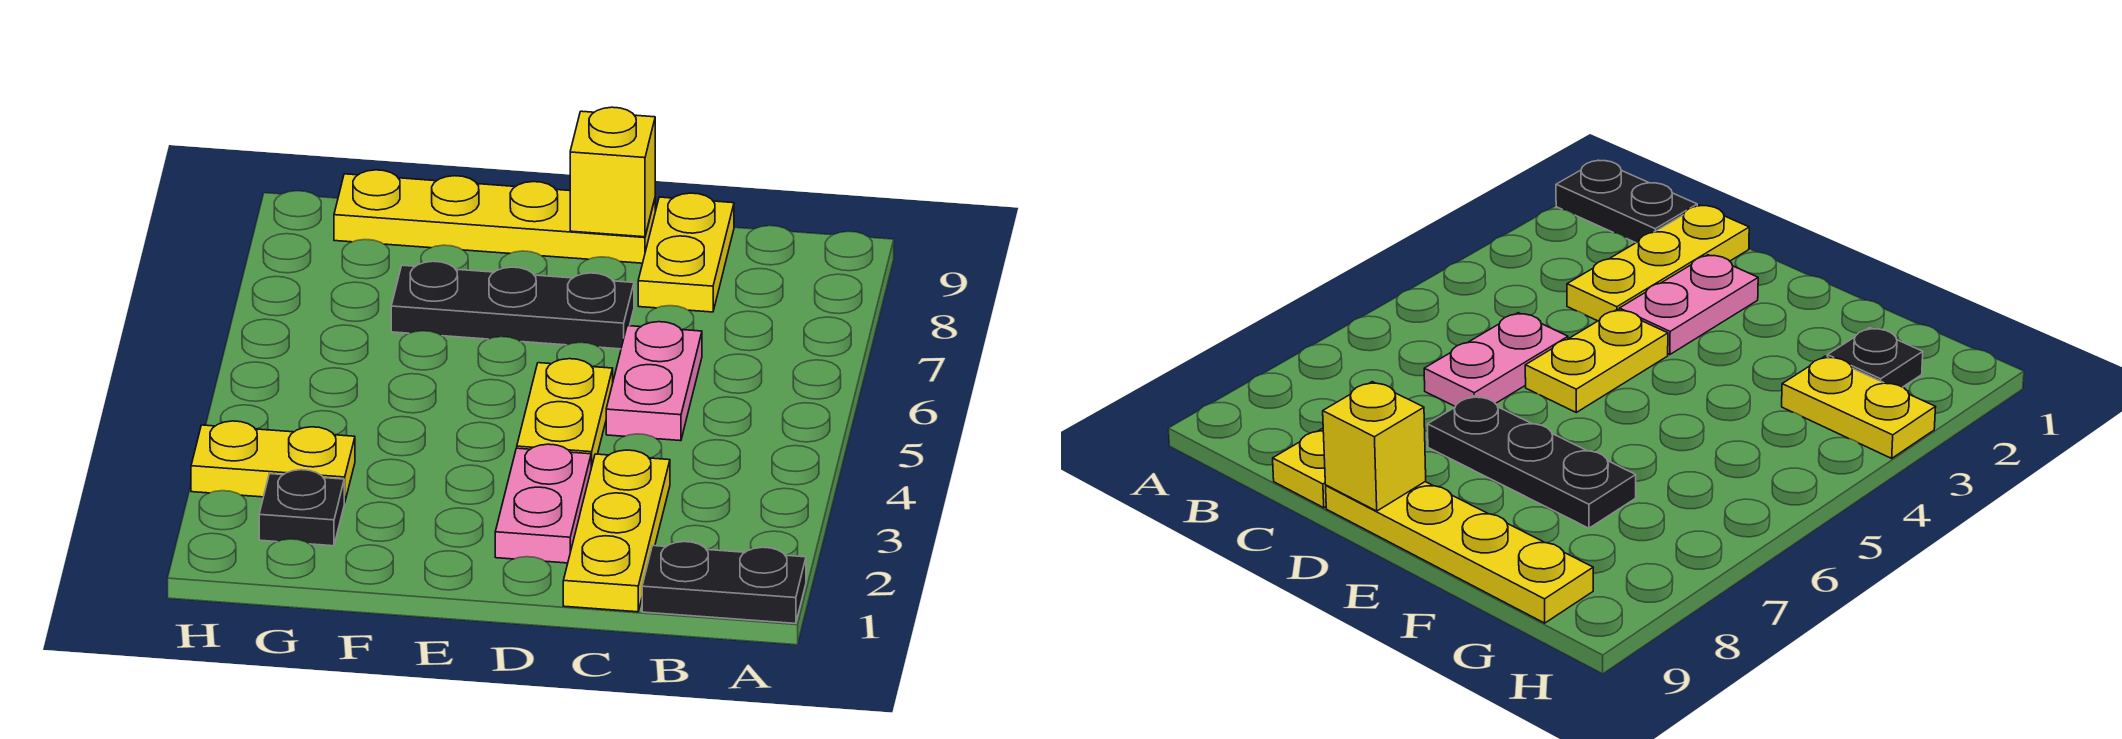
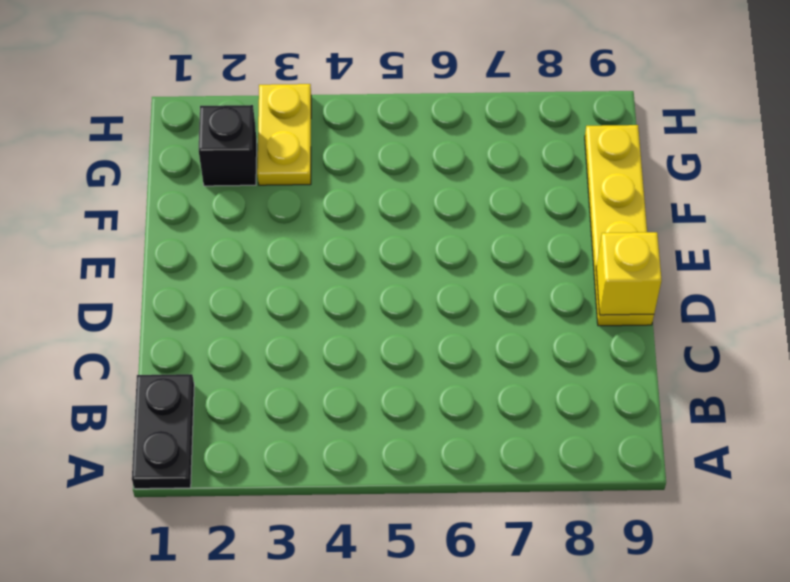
black brick G2 level 1 -> black plate G2 level 1
none -> yellow plate C1:C3 level 1
none -> pink plate C5:C6 level 1

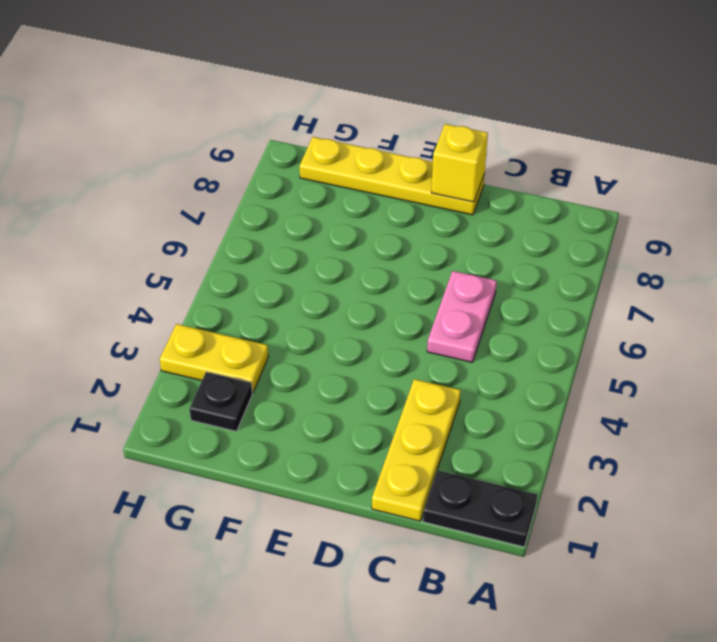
none -> yellow plate C8:C9 level 1
none -> pink plate D2:D3 level 1

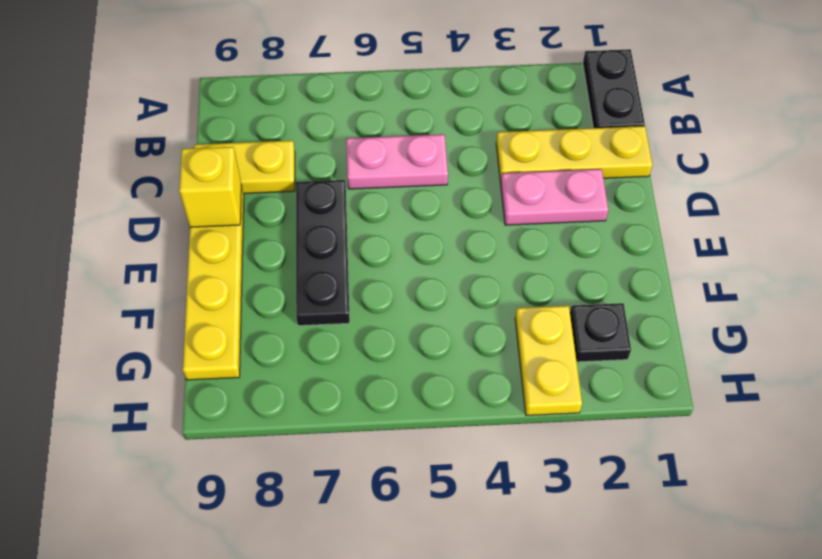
none -> yellow plate D4:D5 level 1

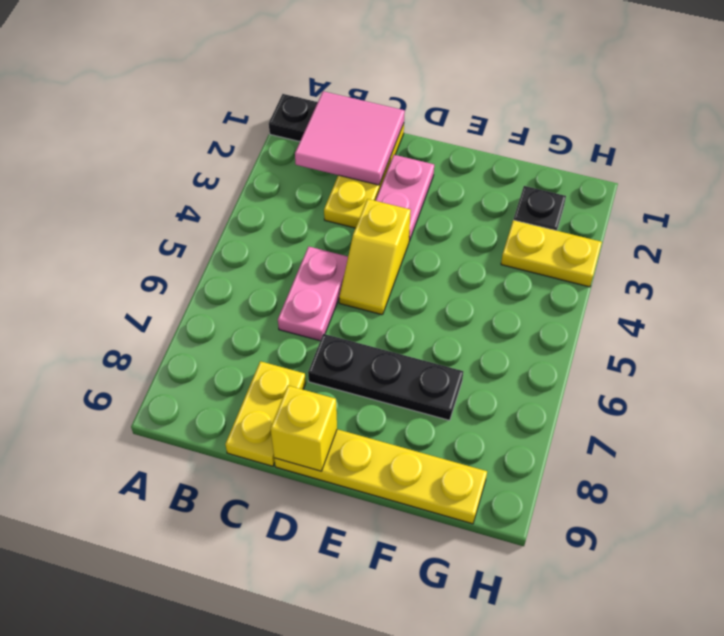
pink tile B1:C2 level 2 -> none
yellow slope D4:D5 level 1 top 4 -> yellow plate D4:D5 level 1

